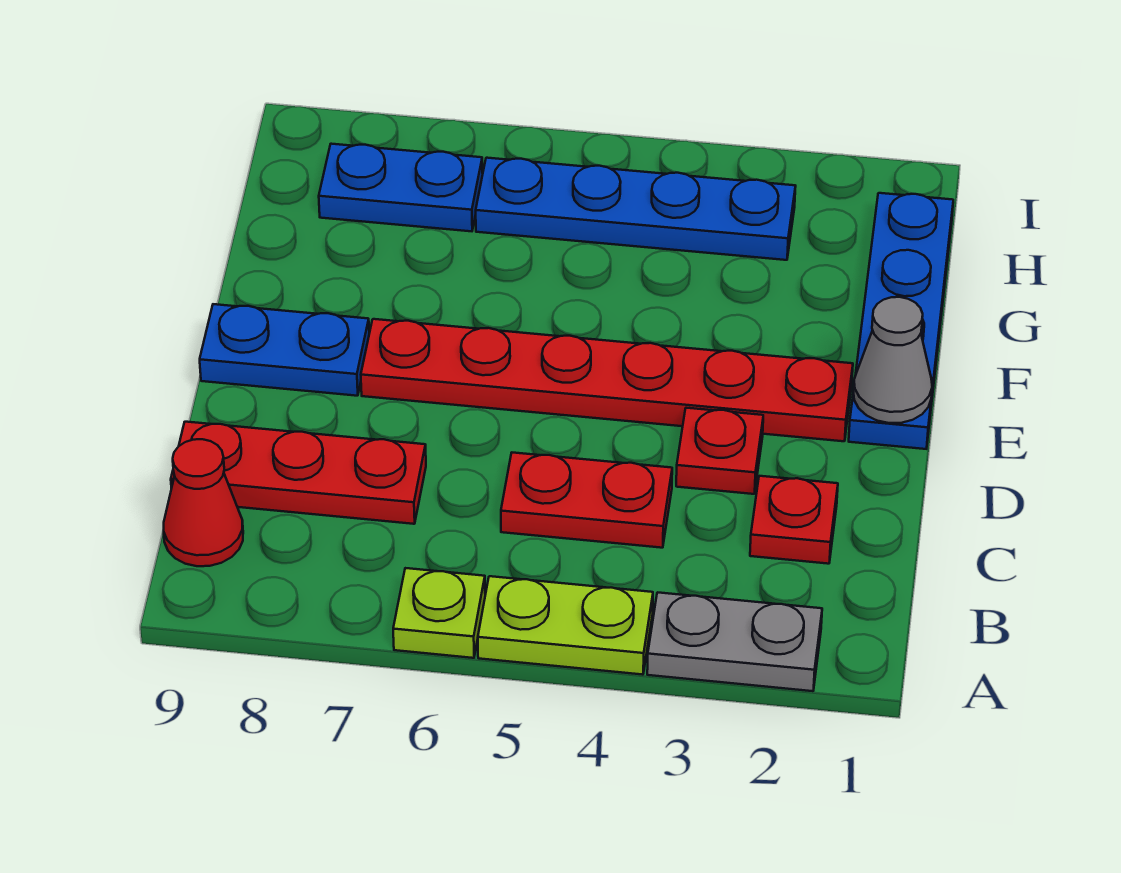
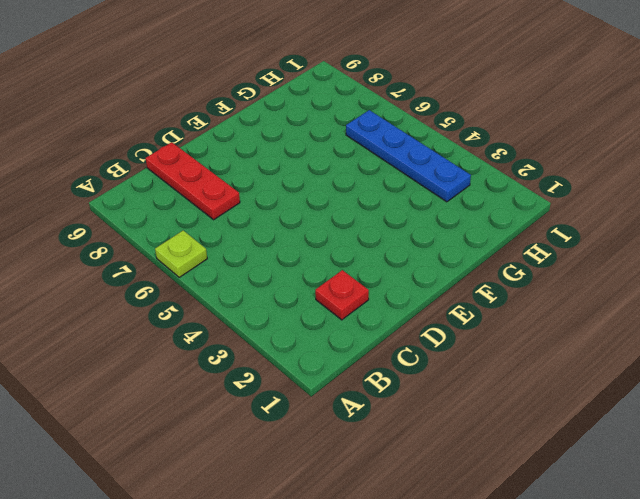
none -> grey plate A2:A3 level 1
none -> lime plate A4:A5 level 1
none -> red cone B9 level 1

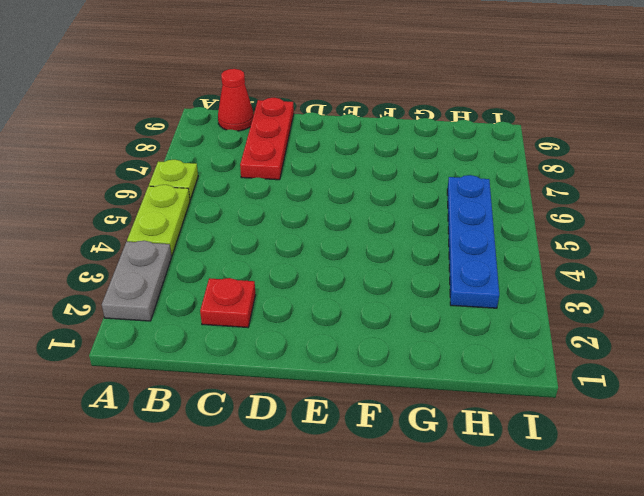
none -> red plate C4:C5 level 1
none -> red plate D3 level 1
none -> blue plate E1:H1 level 1

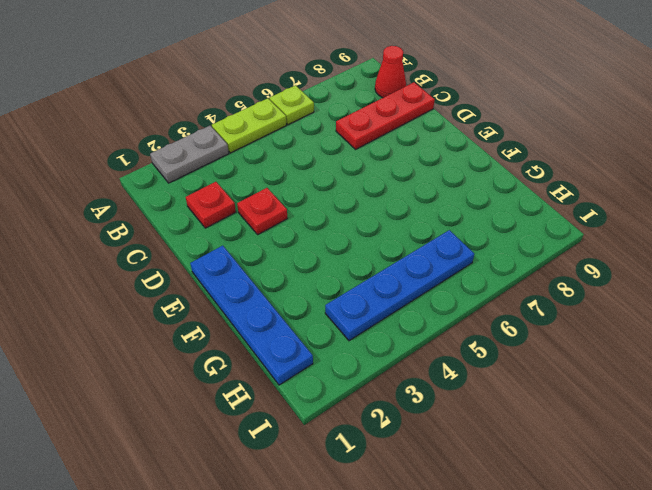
none -> red plate C4:C5 level 1
none -> red plate E2:E7 level 1
none -> blue plate E8:E9 level 1

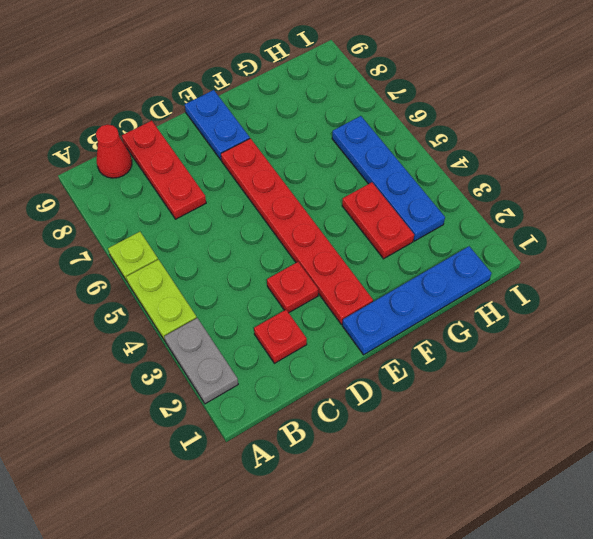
red plate G3:G4 level 1 -> red plate C4:C5 level 1
none -> blue plate H7:H8 level 1
none -> grey cone E1 level 2

